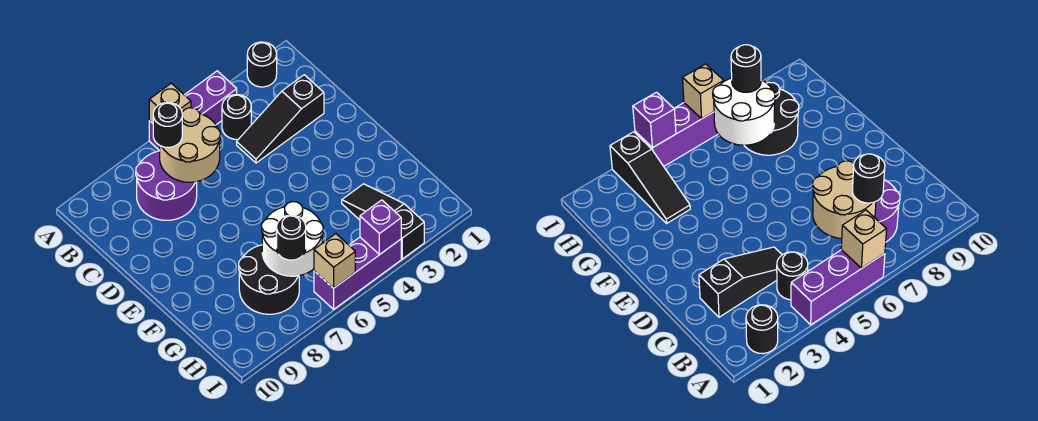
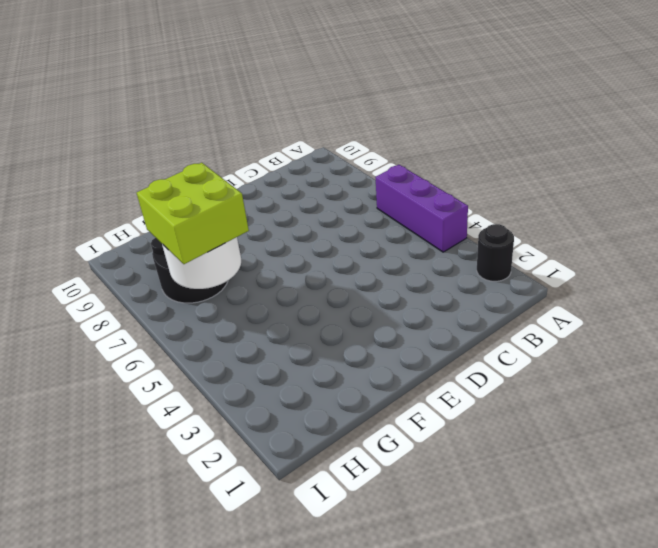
lime brick G6:H7 level 3 -> black round brick H7 level 3
none -> black round brick B4 level 1
none -> purple round brick B7:C8 level 1
none -> black slope C2:C4 level 1 top 2

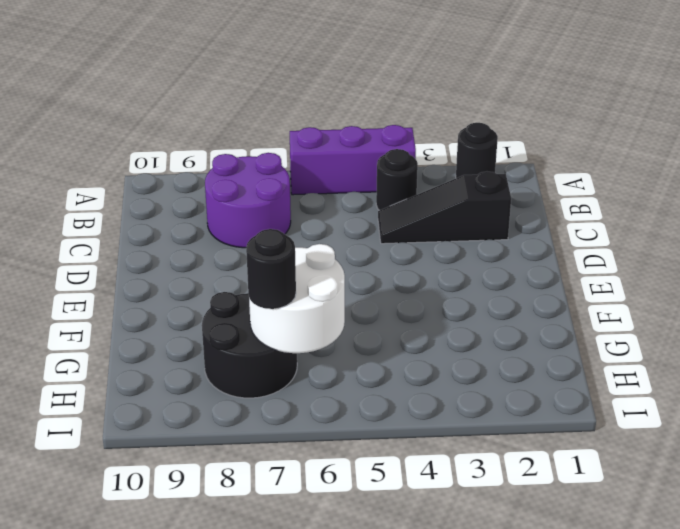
none -> black slope G3:I3 level 1 top I
none -> purple brick I4:I6 level 1
none -> tan brick A6 level 2

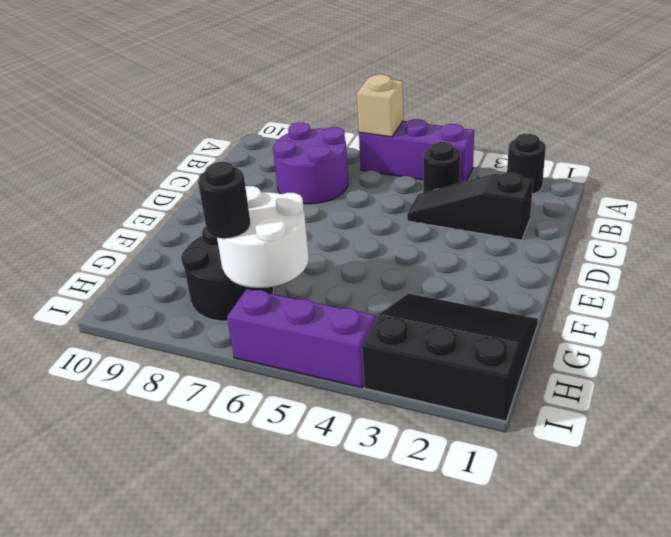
black slope G1:I3 level 1 top I -> black slope G3:I3 level 1 top I
none -> tan round brick B6:C7 level 2
none -> purple brick I4 level 2
none -> tan brick I6 level 2

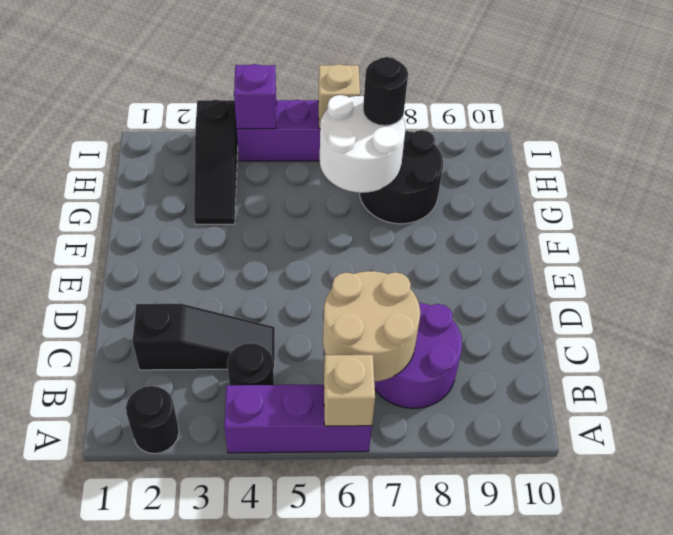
none -> black round brick B7 level 3

